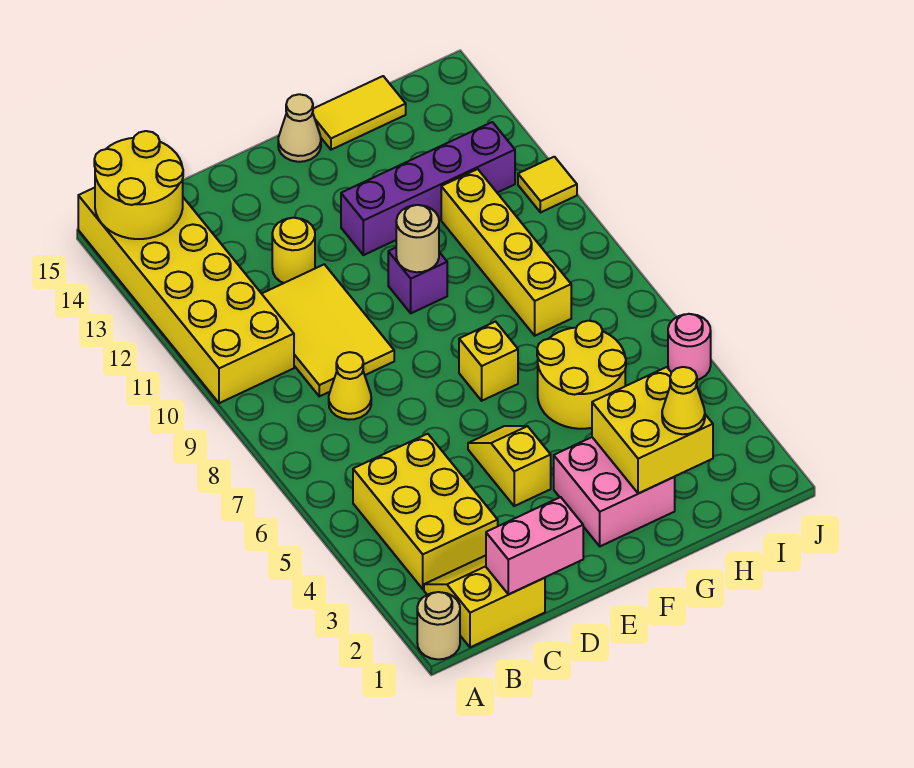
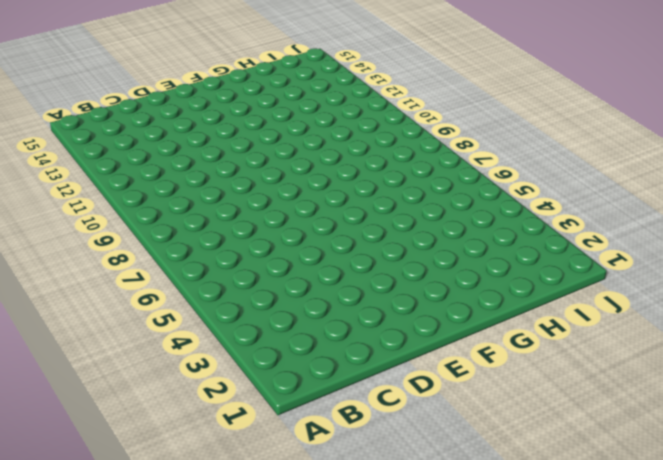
none -> tan round brick A1 level 1
none -> yellow brick A10:B15 level 1
none -> yellow slope B1:C2 level 1 top 1

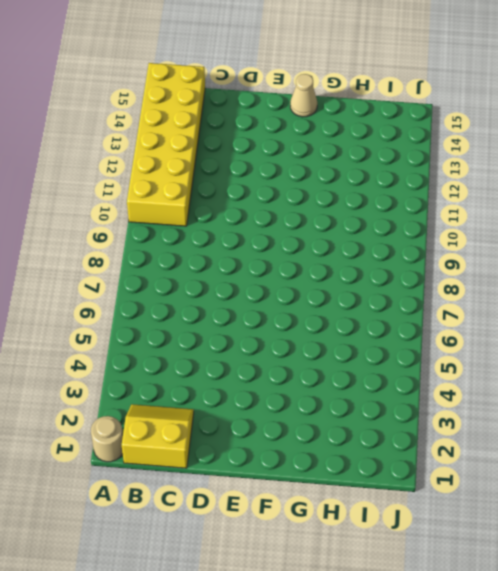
none -> yellow brick B3:C5 level 1
none -> yellow cone C8 level 1
none -> yellow tile C9:D11 level 1

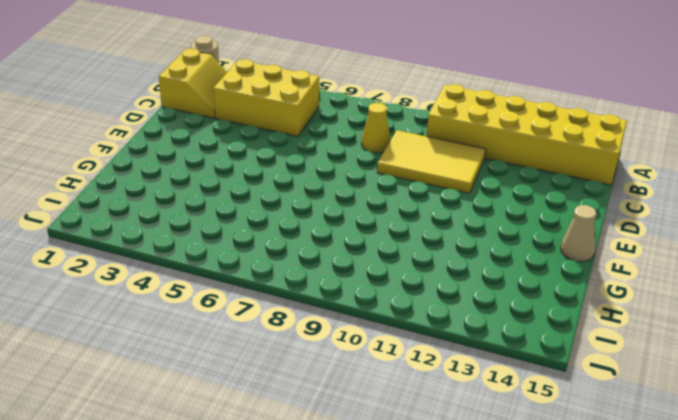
none -> yellow round brick D12 level 1
none -> yellow slope E4:E5 level 1 top 4
none -> pink brick F2:G3 level 1

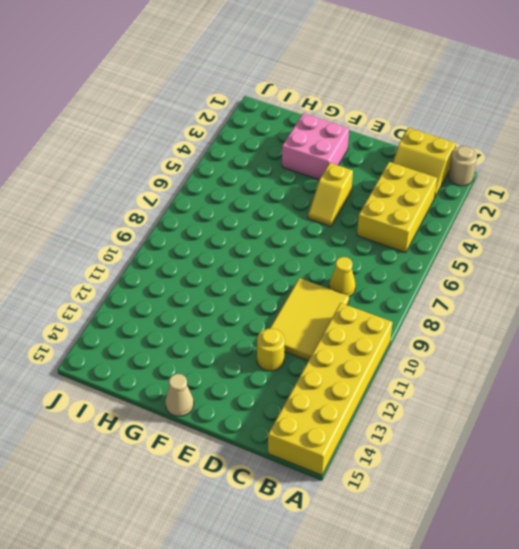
none -> yellow brick F7 level 1
none -> purple brick F10 level 1
none -> purple brick F12:I12 level 1

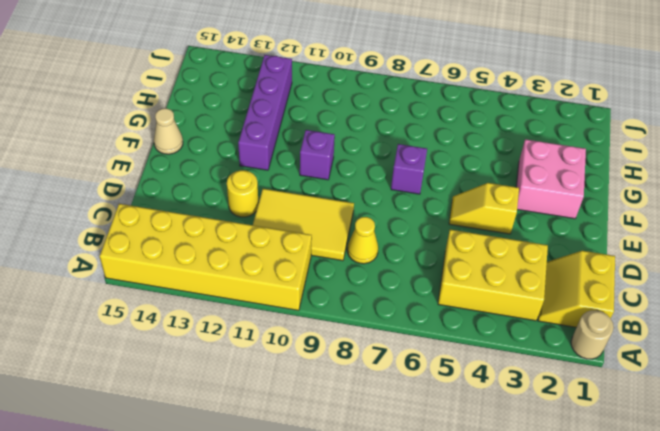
purple brick F7 level 1 -> yellow brick F7 level 1
none -> yellow round brick G5:H6 level 1
none -> yellow tile G15:H15 level 1
none -> yellow brick H8:H11 level 1

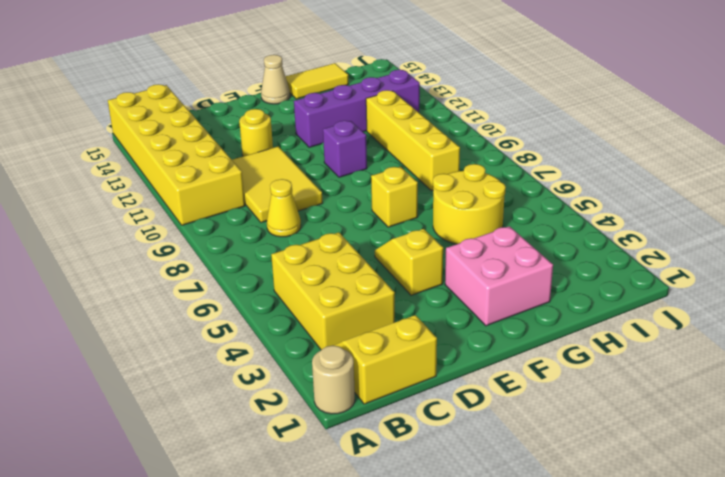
none -> pink round brick J5 level 1
none -> yellow tile J11 level 1
none -> yellow round brick A14:B15 level 2

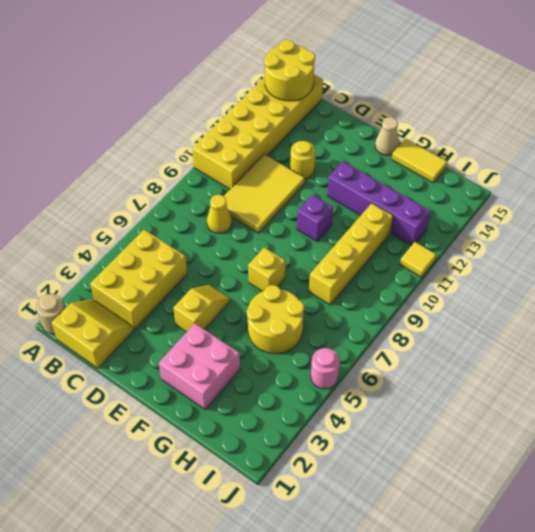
none -> pink brick C1:D1 level 2
none -> tan round brick F10 level 2
none -> yellow brick G2:H3 level 2

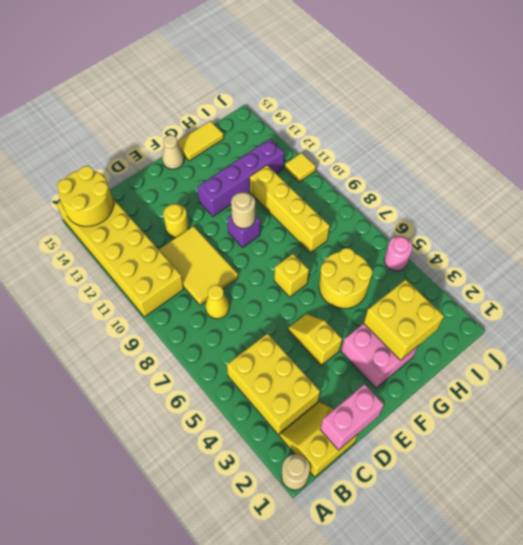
none -> yellow cone H2 level 3

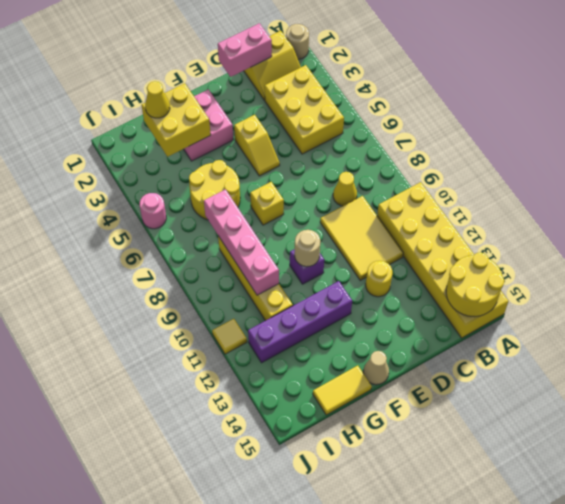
pink brick H7:H10 level 2 -> none

